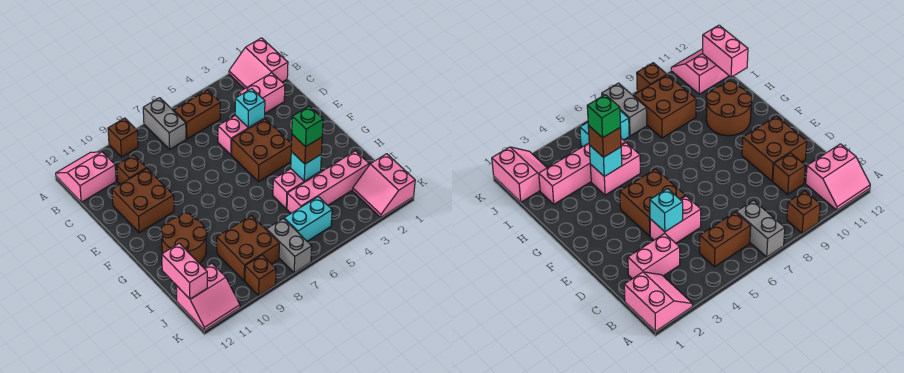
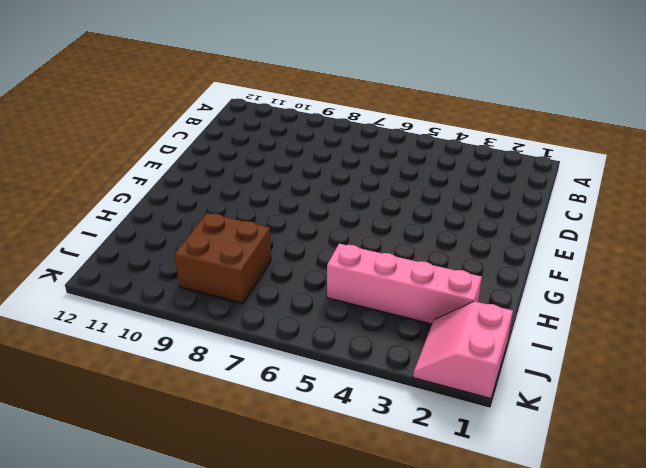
none -> pink slope A1:B2 level 1 top 1
none -> grey brick A7:B7 level 1
none -> brown brick A9 level 1

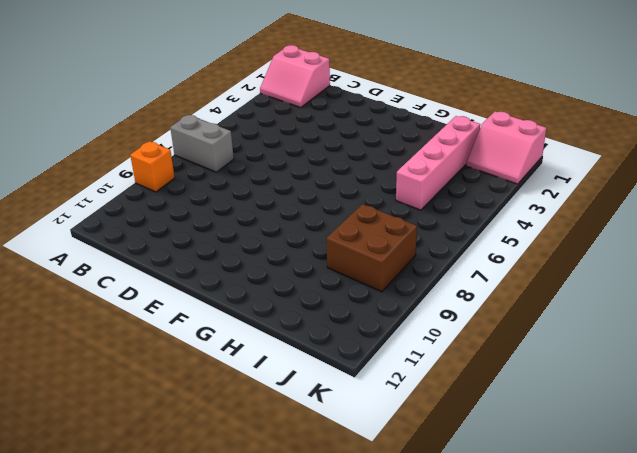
orange brick A9 level 1 -> brown brick A9 level 1
none -> pink slope A11:B12 level 1 top B
none -> brown brick B5:B6 level 1
none -> pink brick C2:C3 level 1

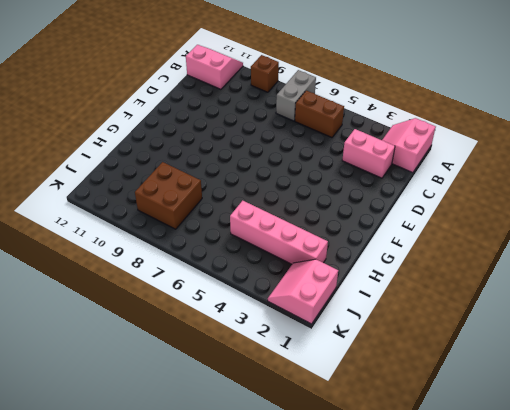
none -> brown brick C10 level 1
none -> pink brick D4:D5 level 1
none -> brown brick D10:E11 level 1

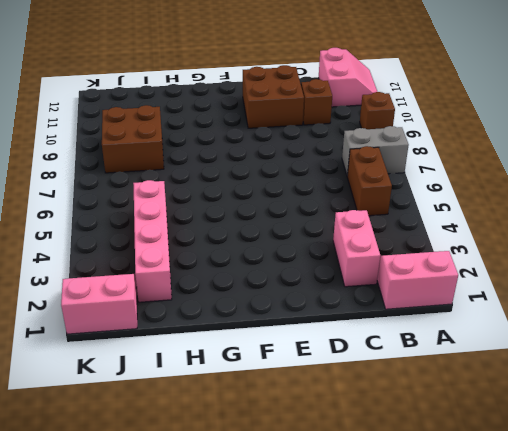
none -> pink brick D4:D5 level 1
none -> brown brick E4:F5 level 1
none -> brown round brick G10:H11 level 1

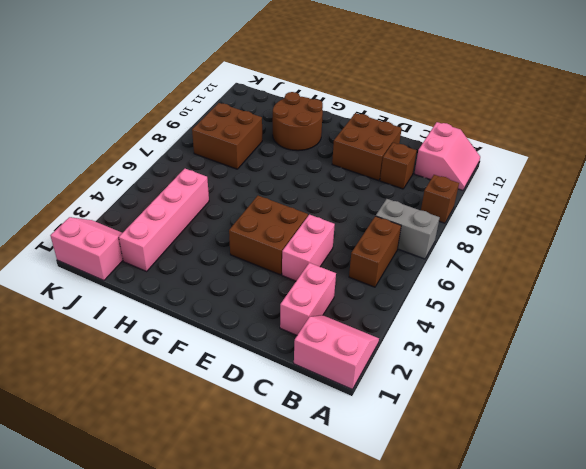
none -> pink brick H4:H5 level 1
none -> cyan brick J5:J6 level 1
none -> grey brick J7:K7 level 1

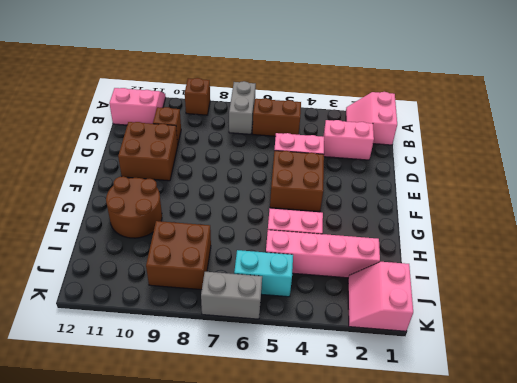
grey brick K6:K7 level 1 -> grey brick J7:K7 level 1
none -> pink slope J11:K12 level 1 top J
none -> brown brick K9 level 1
none -> cyan brick D4 level 2

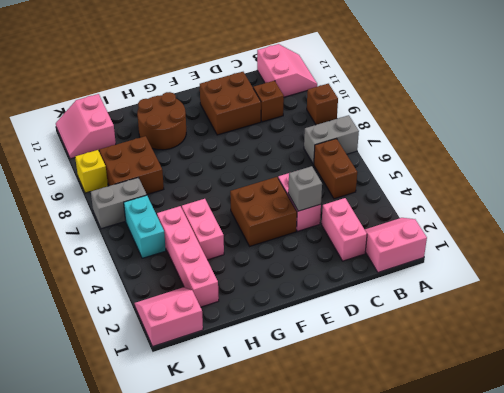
grey brick D4 level 2 -> cyan brick D4 level 2
yellow brick K9 level 1 -> brown brick K9 level 1
none -> cyan brick H4 level 2
none -> pink brick I12:J12 level 2
none -> brown brick H4 level 3

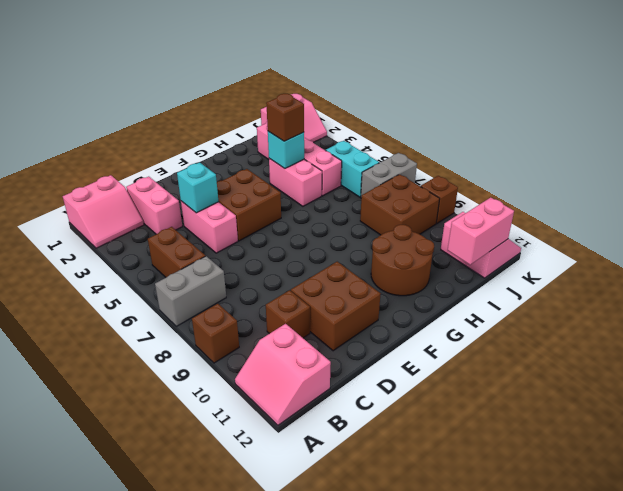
none -> green brick H4 level 4

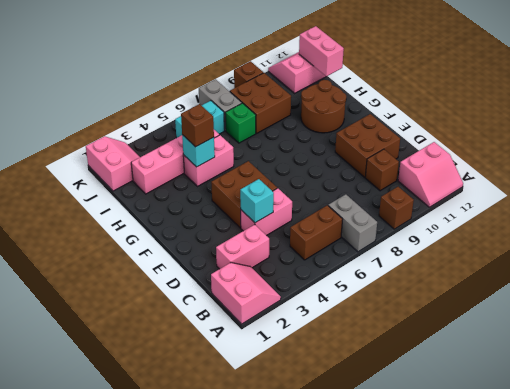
green brick I7 level 1 -> green brick H4 level 4

